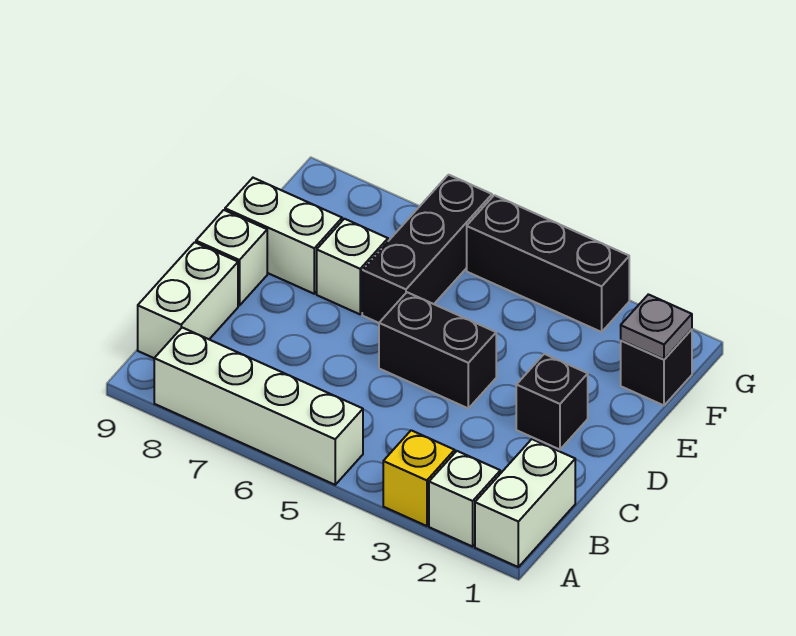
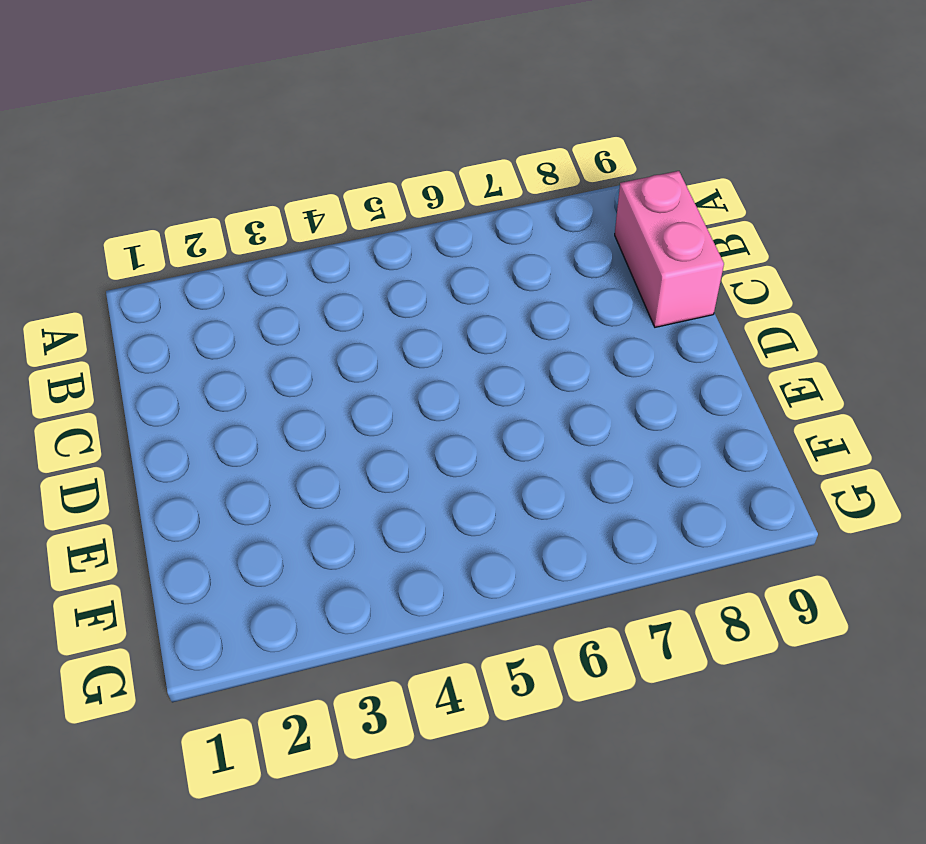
pink brick B9:C9 level 1 -> white brick B9:C9 level 1
none -> white brick A1:B1 level 1
none -> white brick A2 level 1
none -> yellow brick A3 level 1

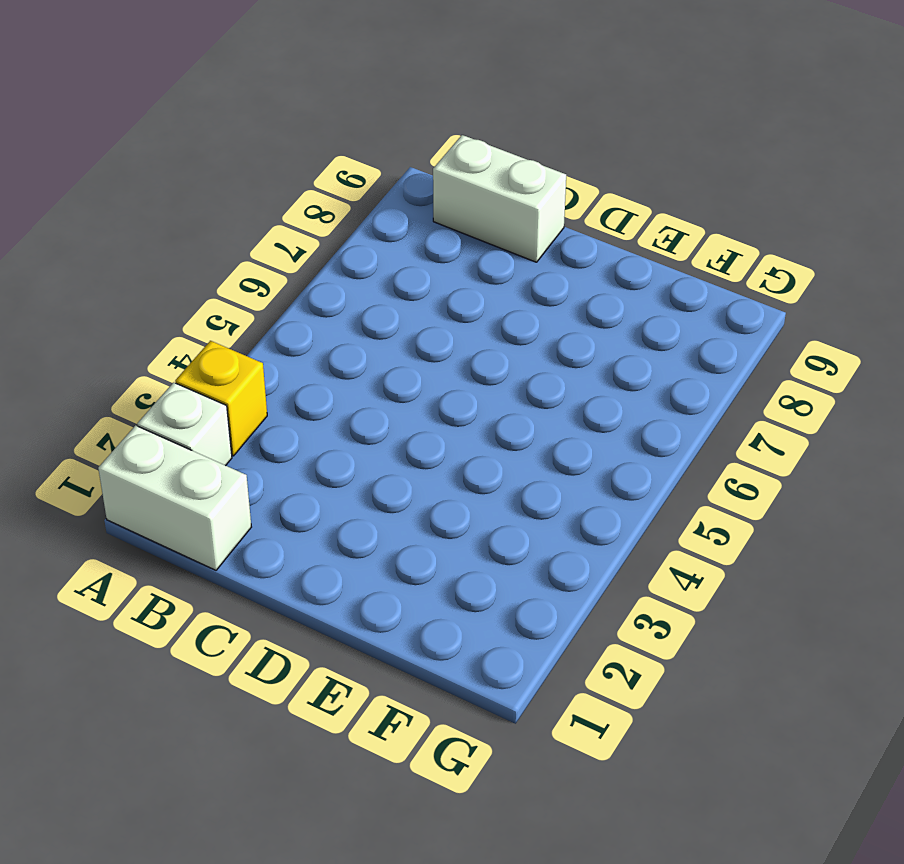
none -> white brick A5:A8 level 1
none -> black brick D2 level 1
none -> black brick D4:D5 level 1

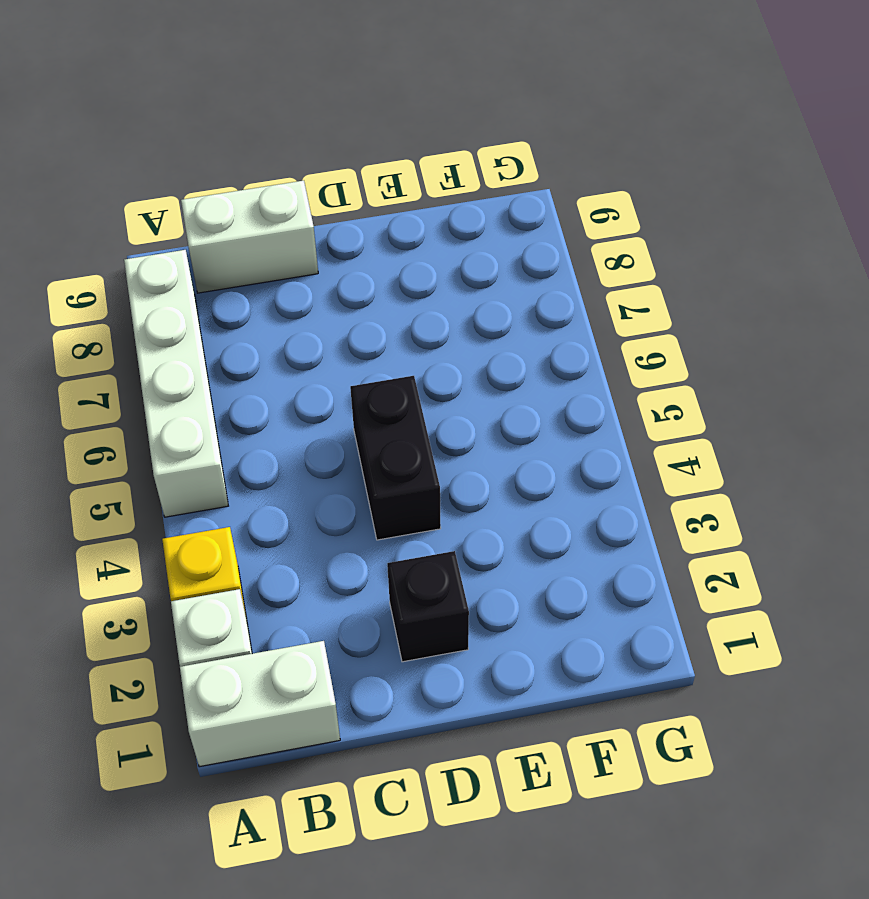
none -> white brick D9 level 1
none -> black brick E6:G6 level 1
none -> white brick E7 level 1

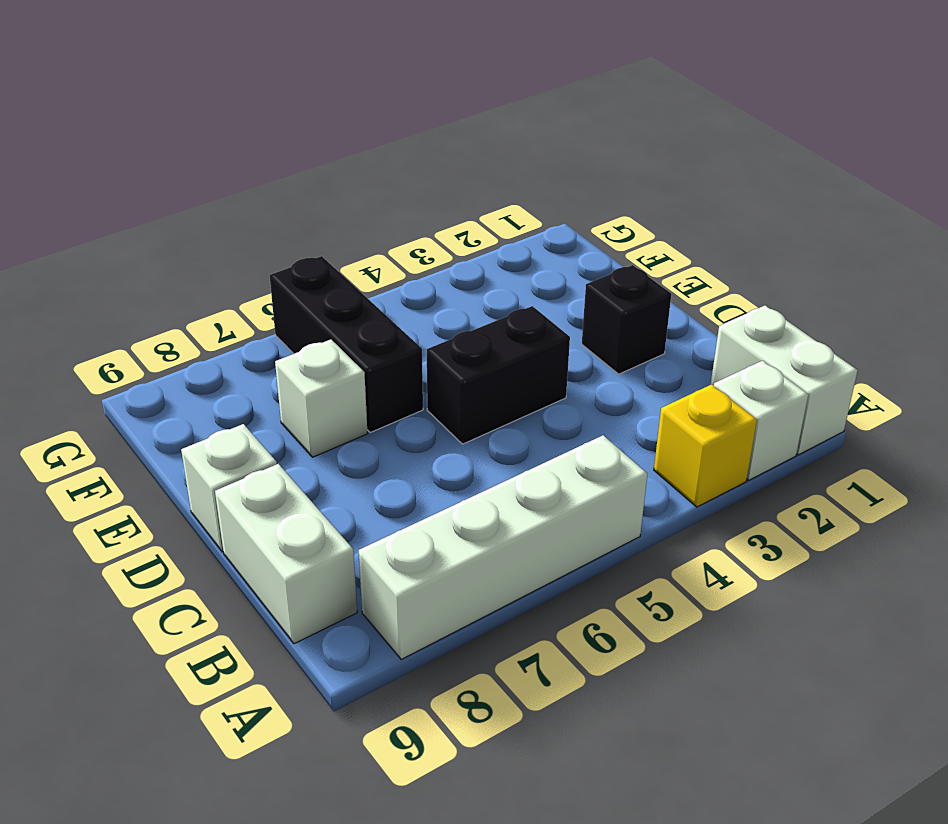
none -> white brick E8:E9 level 1
none -> black brick F1 level 1
none -> black brick G3:G5 level 1

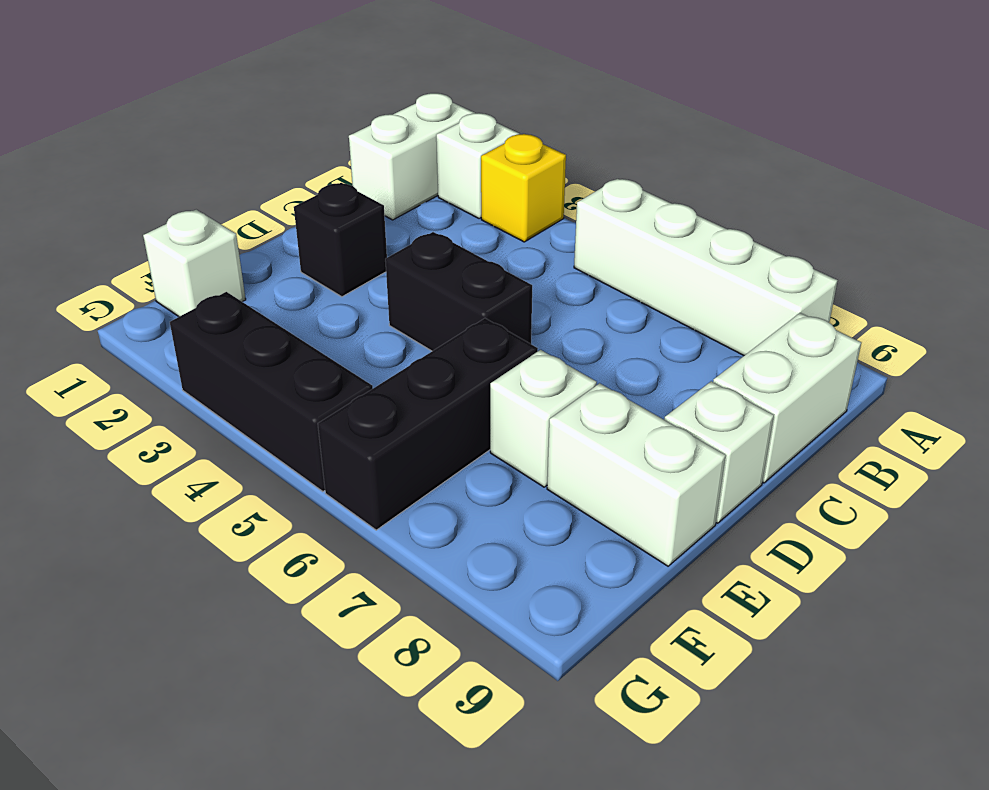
white brick F1 level 1 -> black brick F1 level 1
none -> grey plate F1 level 2

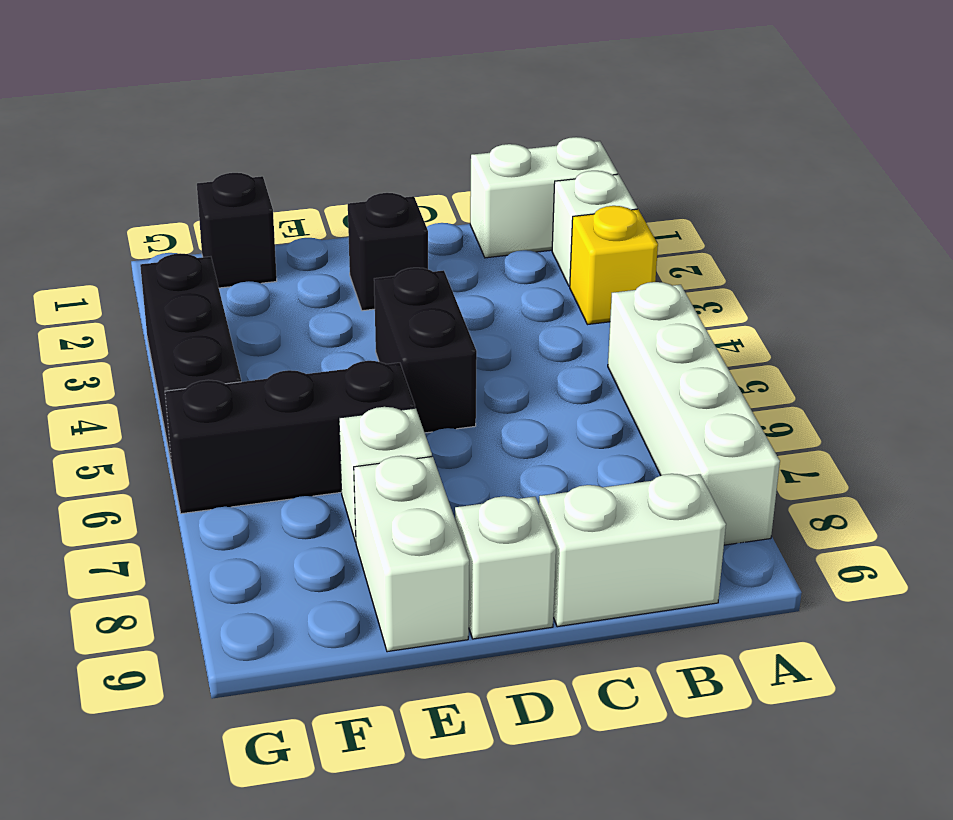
none -> grey plate F1 level 2

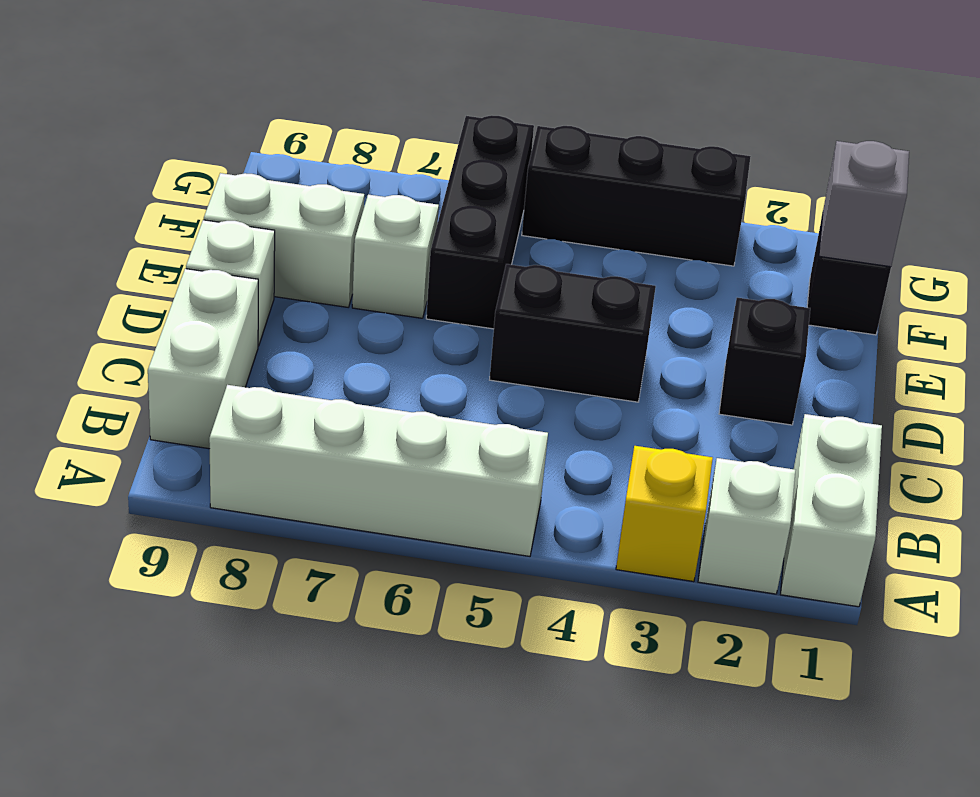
grey brick F1 level 2 -> grey plate F1 level 2

